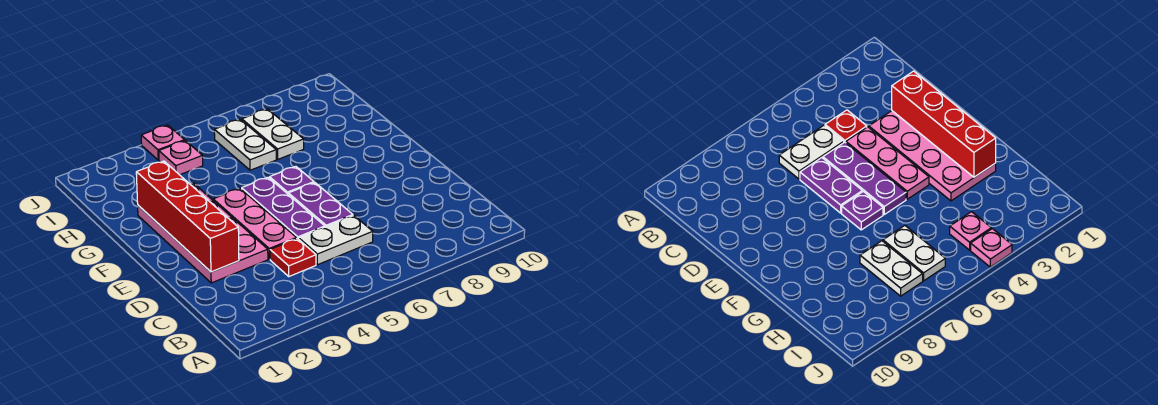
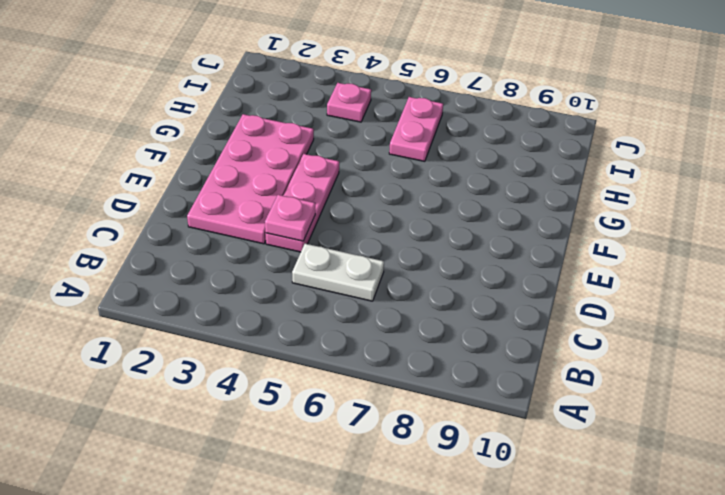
pink plate D4 level 2 -> pink plate J4 level 1
pink plate H6:I6 level 1 -> white plate H6:I6 level 1
none -> red plate C4 level 1
none -> purple plate D5:F5 level 1
none -> purple plate D6:E6 level 1

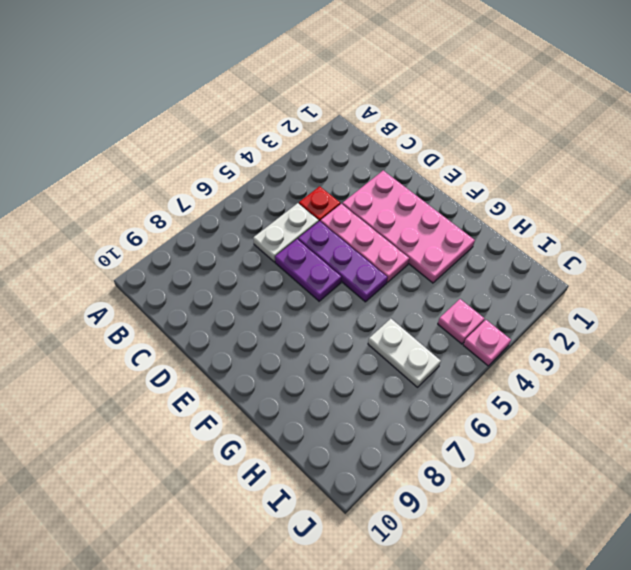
none -> purple plate F6 level 1
none -> white plate H7:I7 level 1
none -> red brick D2:G2 level 2

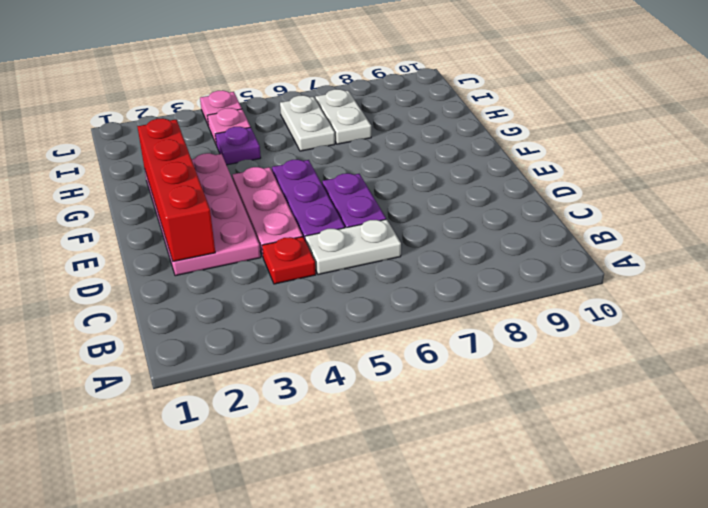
purple plate H4 level 1 -> purple plate F6 level 1

